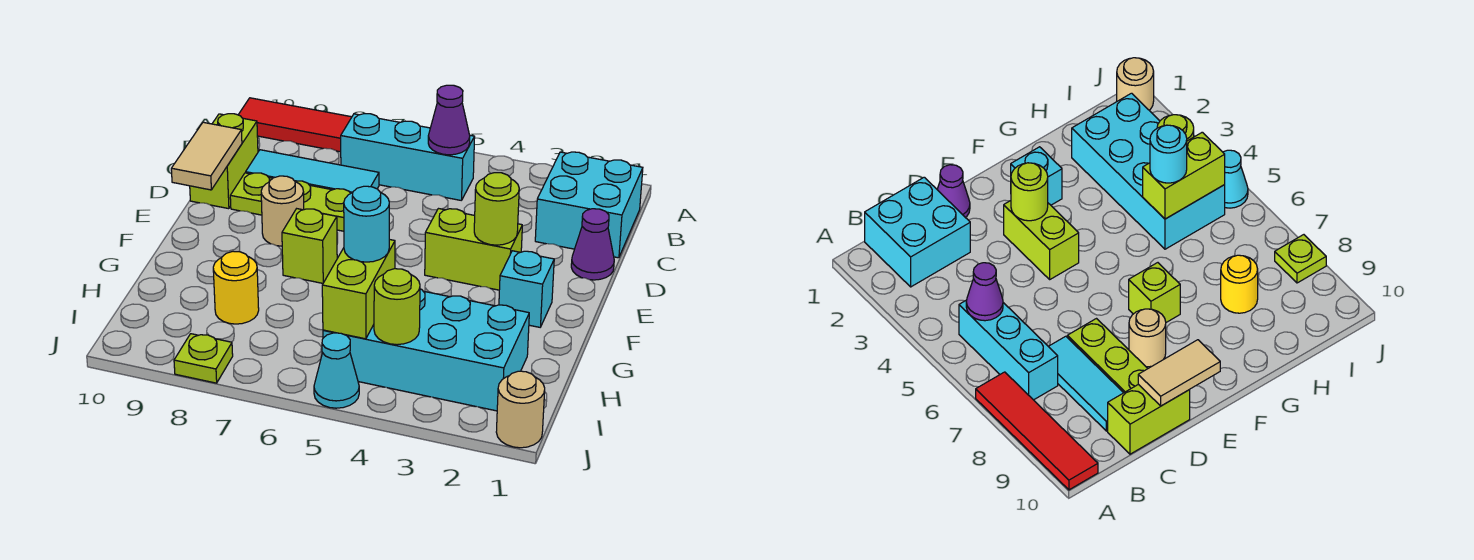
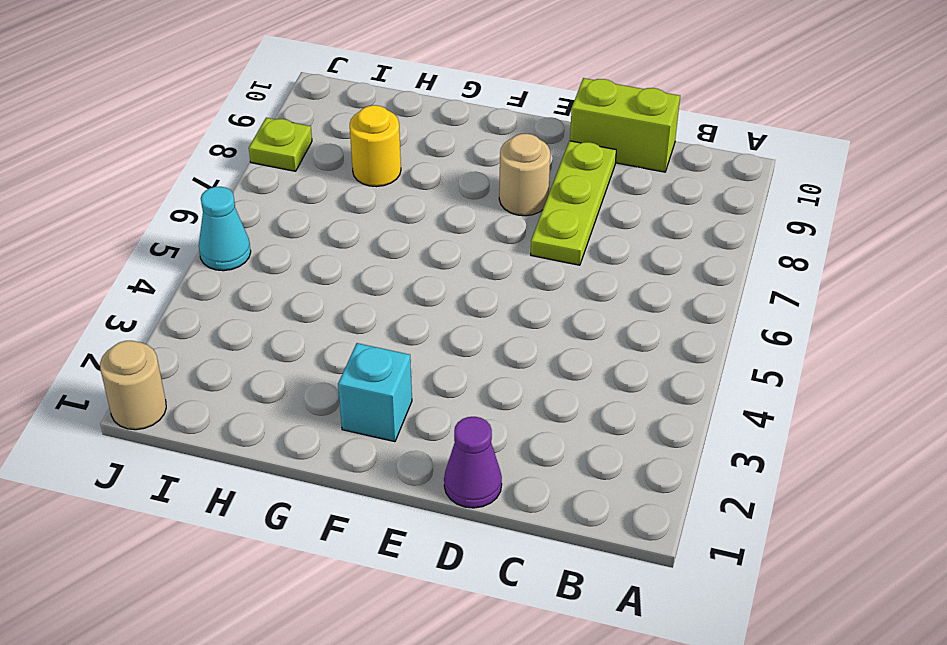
none -> red tile A7:A10 level 1
none -> cyan brick B1:C2 level 1
none -> cyan brick B5:B7 level 1

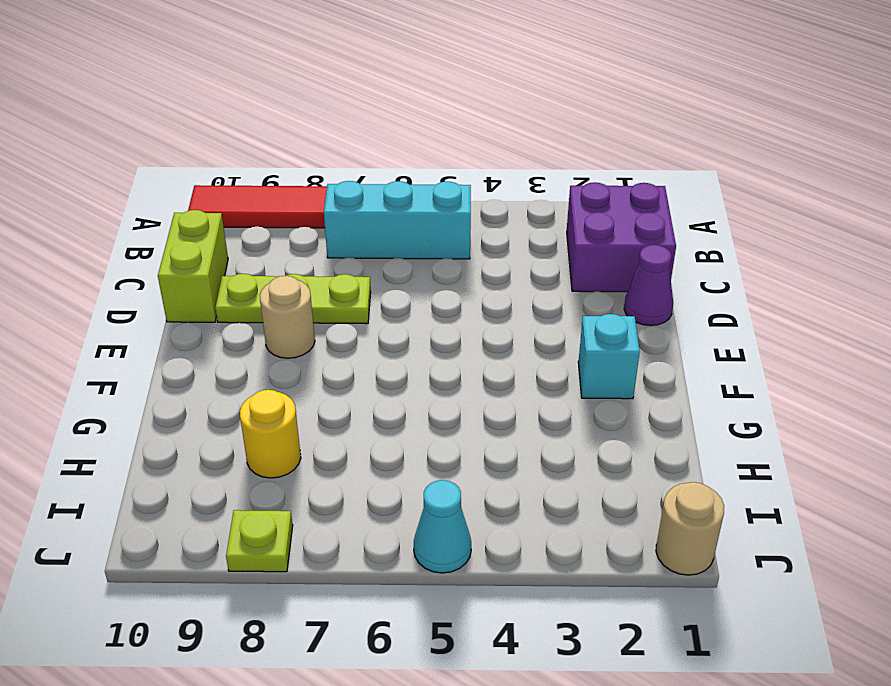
purple brick B1:C2 level 1 -> cyan brick B1:C2 level 1
none -> cyan tile C7:C9 level 1
none -> lime brick E3:E4 level 1
none -> lime brick F7 level 1

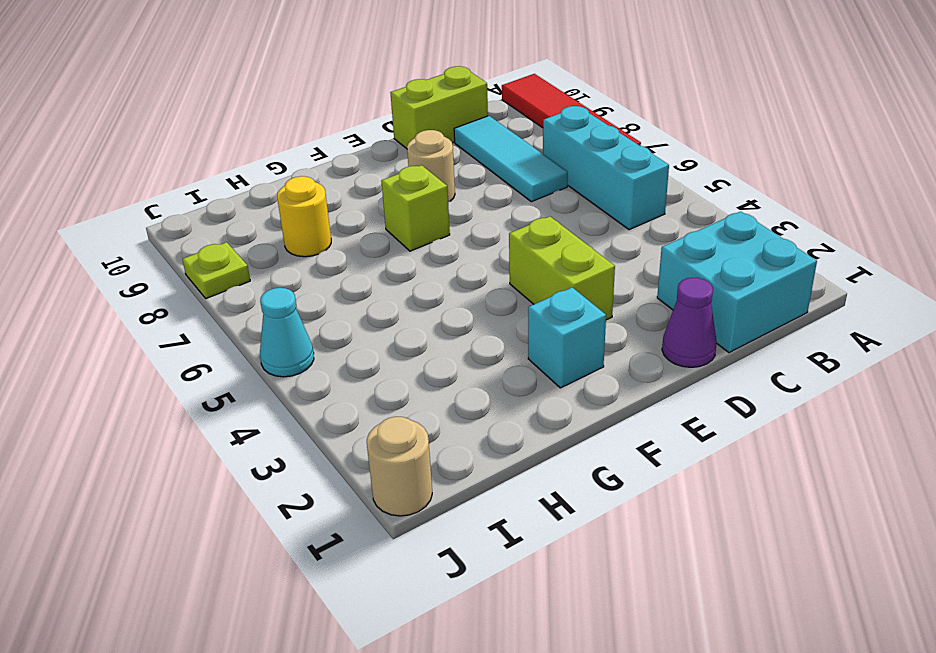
none -> lime plate D7:D9 level 1
none -> cyan brick H2:I5 level 1
none -> purple cone B5 level 2

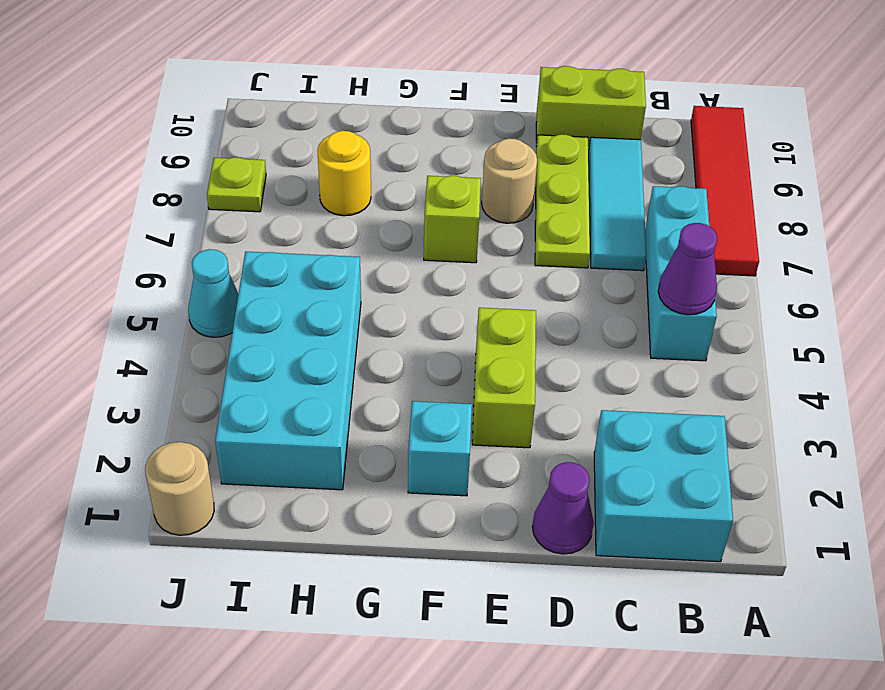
none -> tan tile D10:E10 level 2
none -> lime round brick E3 level 2
none -> lime brick H5:I5 level 2

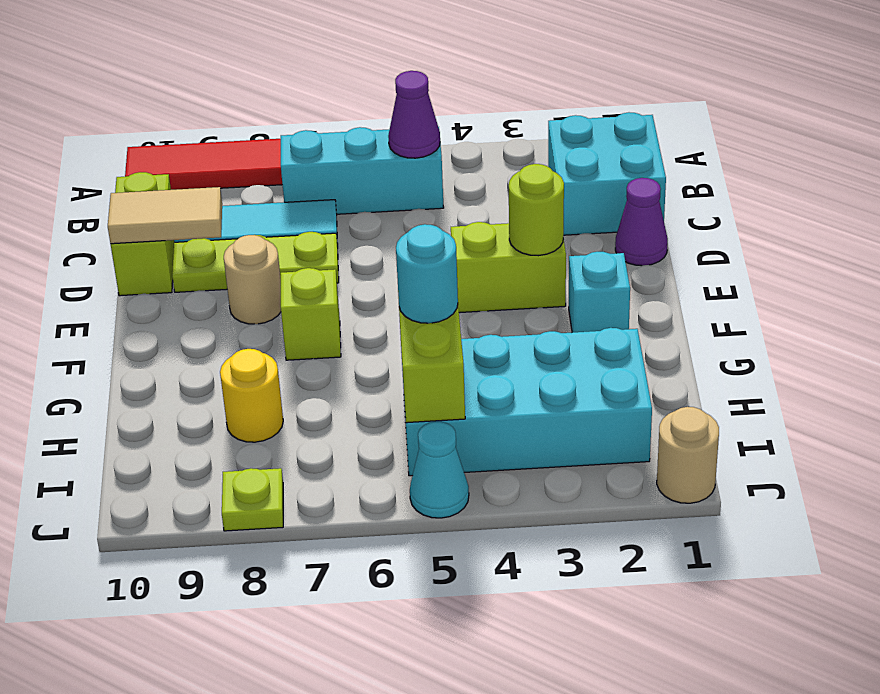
tan tile D9:D10 level 2 -> tan tile D10:E10 level 2
none -> lime round brick I4 level 2

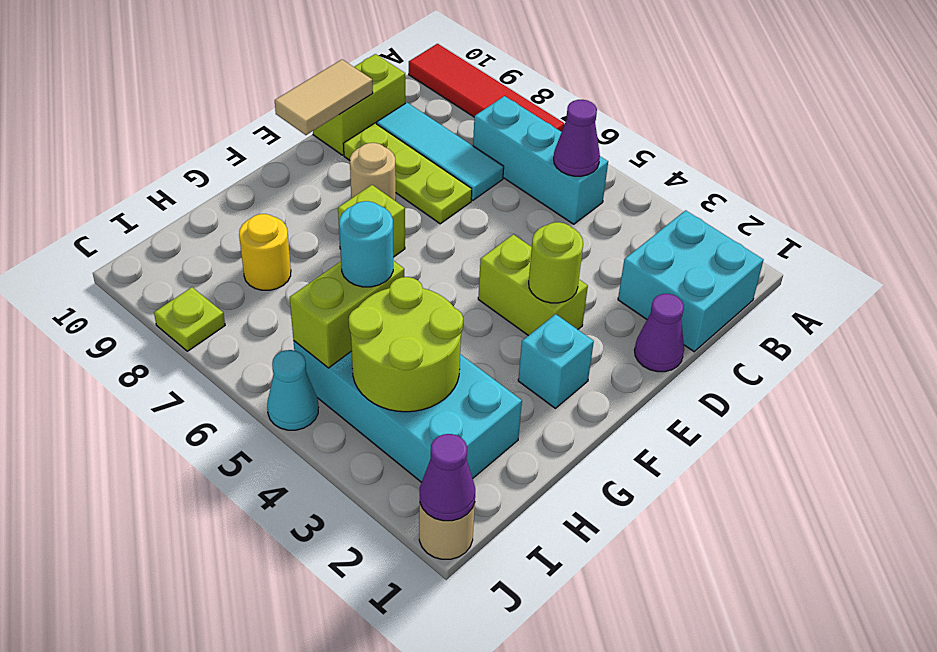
lime round brick H3:I4 level 2 -> lime round brick I4 level 2
purple cone J1 level 2 -> none

